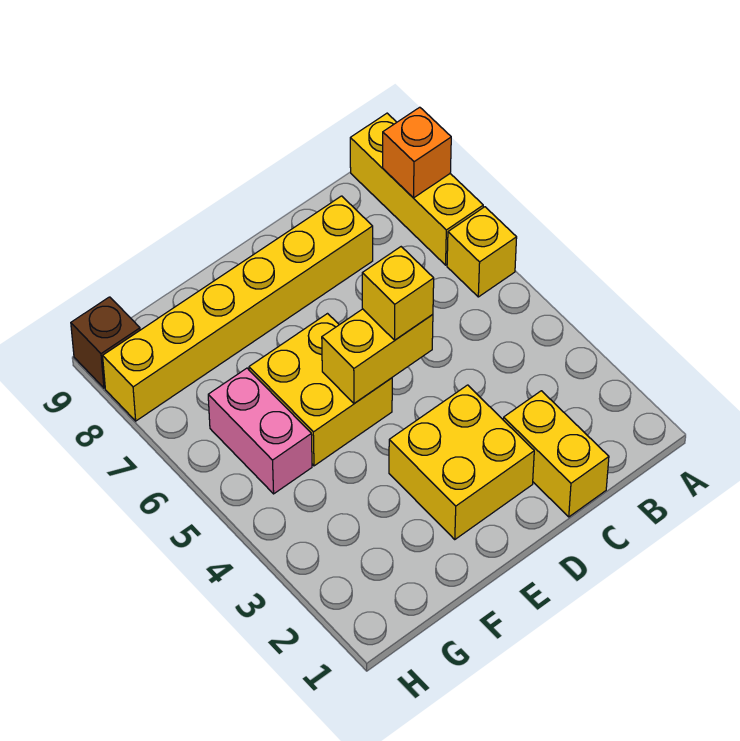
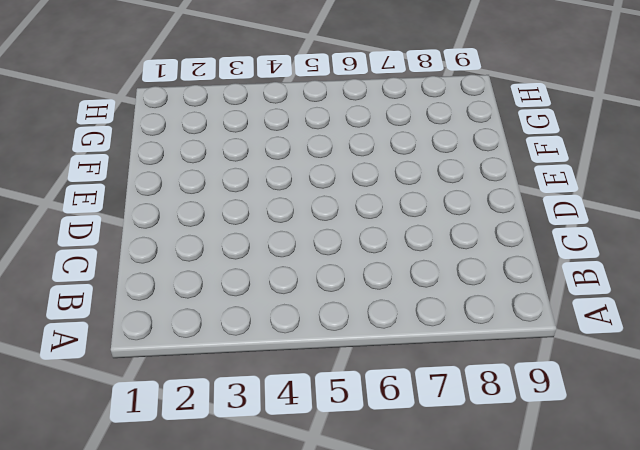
none -> yellow brick A6 level 1
none -> yellow brick A7:A9 level 1

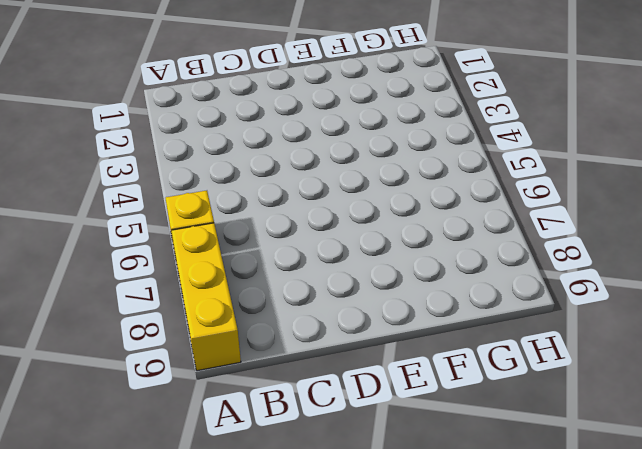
none -> yellow brick C1:C2 level 1
none -> yellow brick C8:H8 level 1

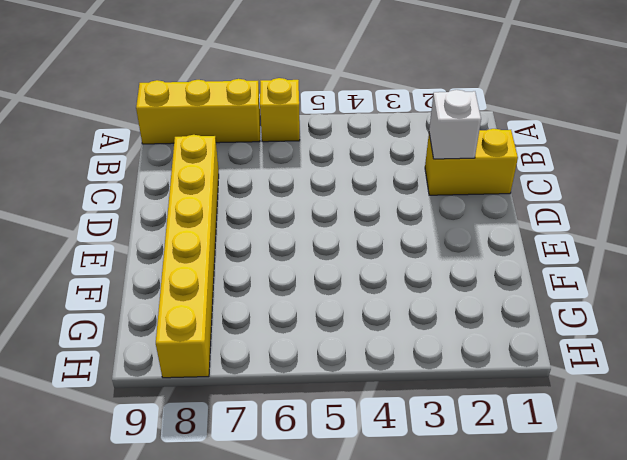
white brick C2 level 2 -> none
none -> yellow brick D2:E3 level 1
none -> yellow brick E5:F6 level 1

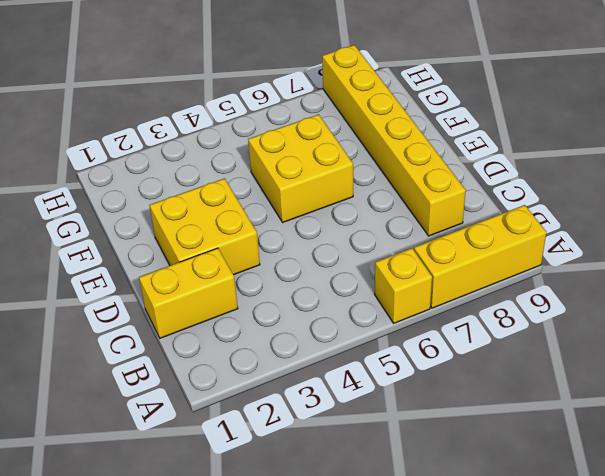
none -> pink brick G5:G6 level 1
none -> brown brick H9 level 1

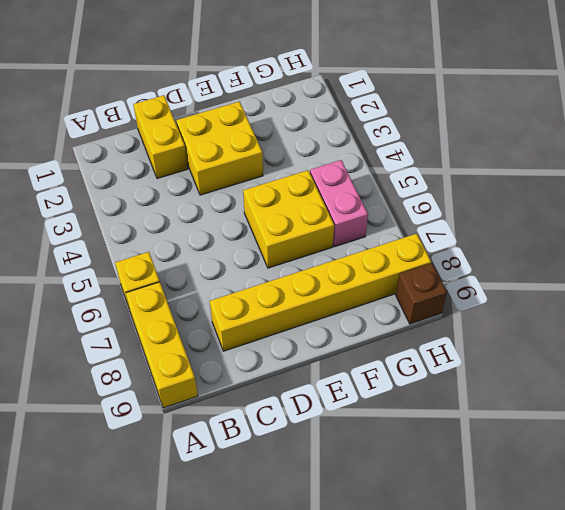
none -> orange brick A8 level 2
none -> yellow brick D5:E5 level 2

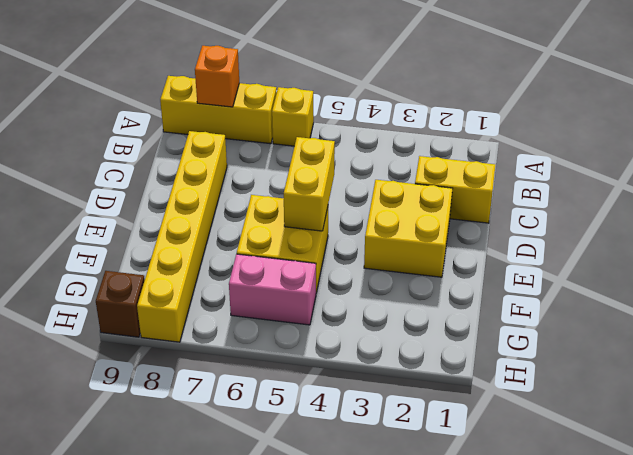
none -> yellow brick D5 level 3

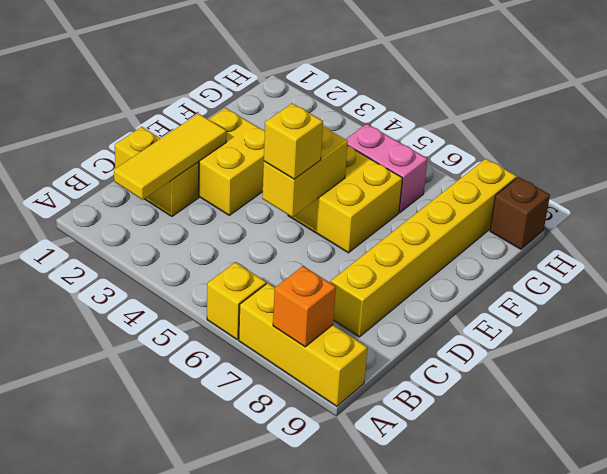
yellow tile B2:D2 level 2 -> none

